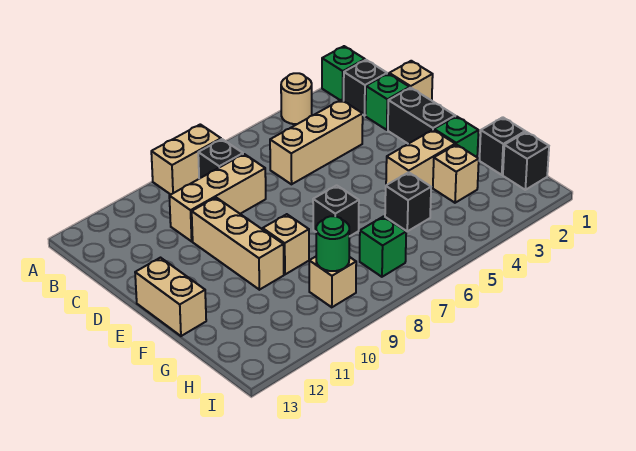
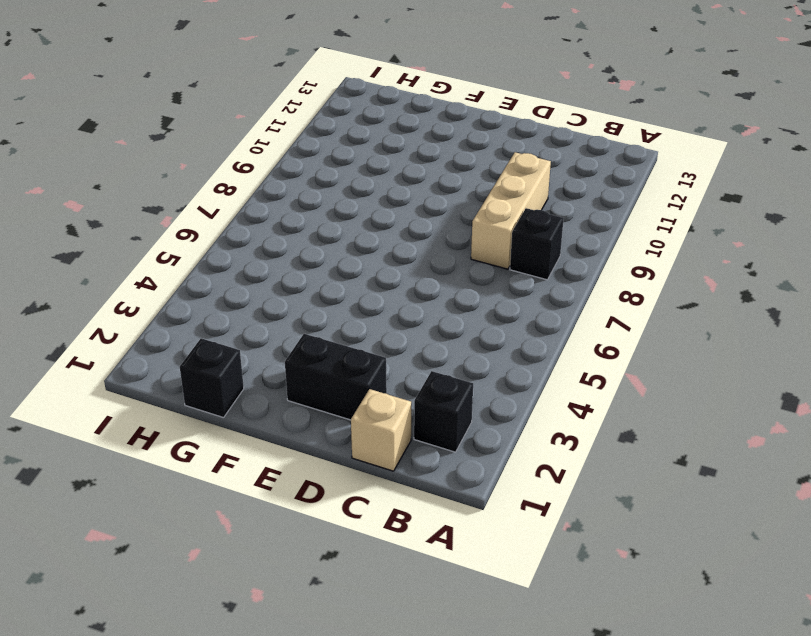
none -> green brick A2 level 1
none -> tan round brick A4 level 1
none -> tan brick A8:A9 level 1

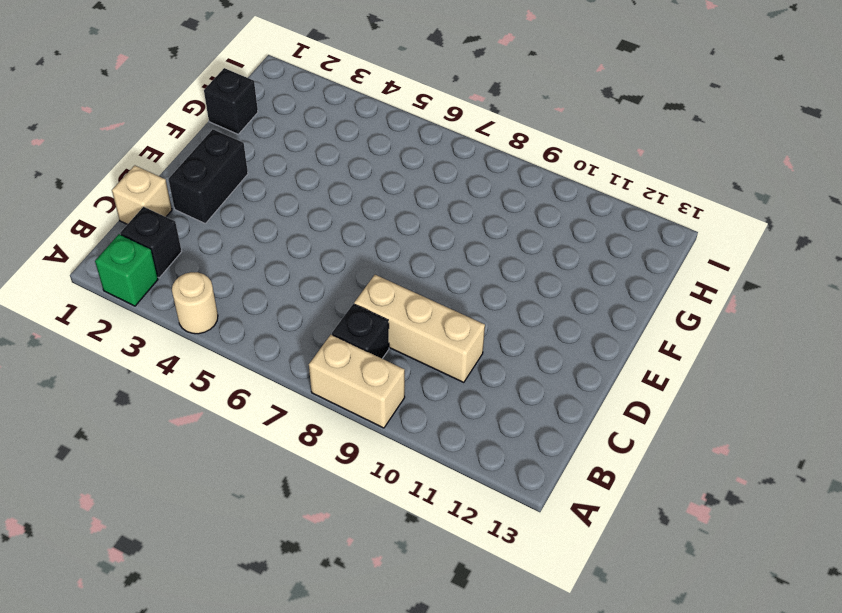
none -> green brick C2 level 1
none -> tan brick C4:C6 level 1
none -> tan brick D10:F10 level 1

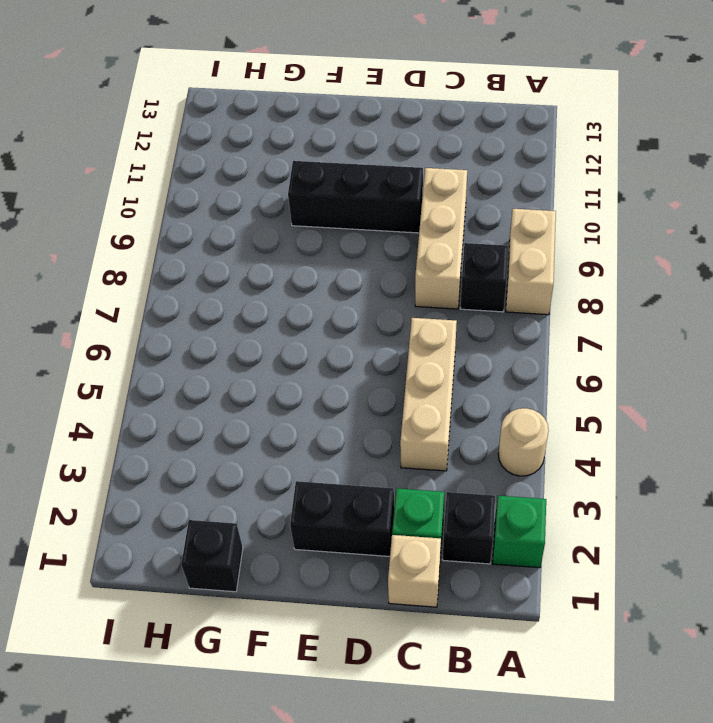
black brick D10:F10 level 1 -> tan brick D10:F10 level 1
none -> tan brick E13:F13 level 1
none -> green brick F2 level 1
none -> tan brick F3:F4 level 1

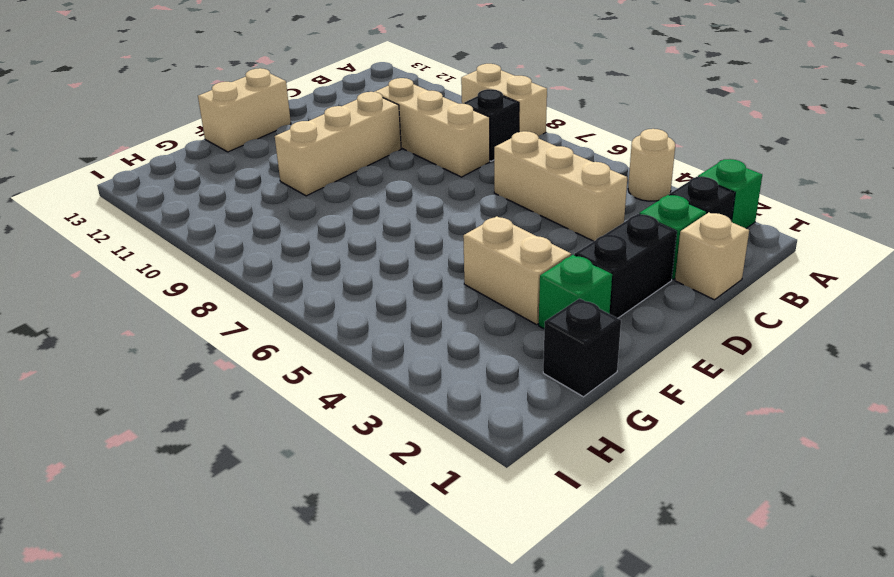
none -> black brick F7 level 1
none -> tan brick F9 level 1
none -> tan brick G3 level 1

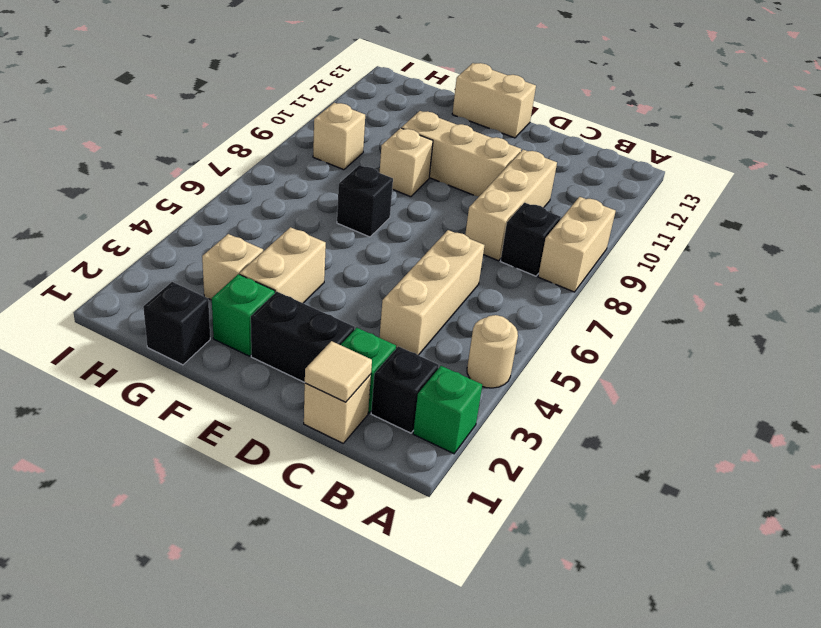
tan tile C1 level 2 -> none
none -> black brick G5 level 1
none -> black brick H1 level 1
none -> green brick H7 level 1

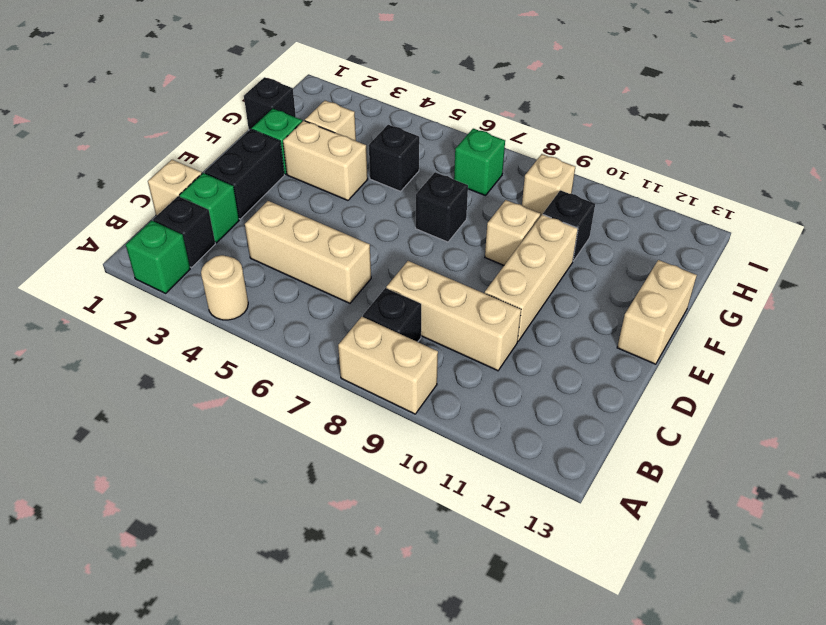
black brick G10 level 1 -> black brick H1 level 1
none -> green round brick H9 level 2

